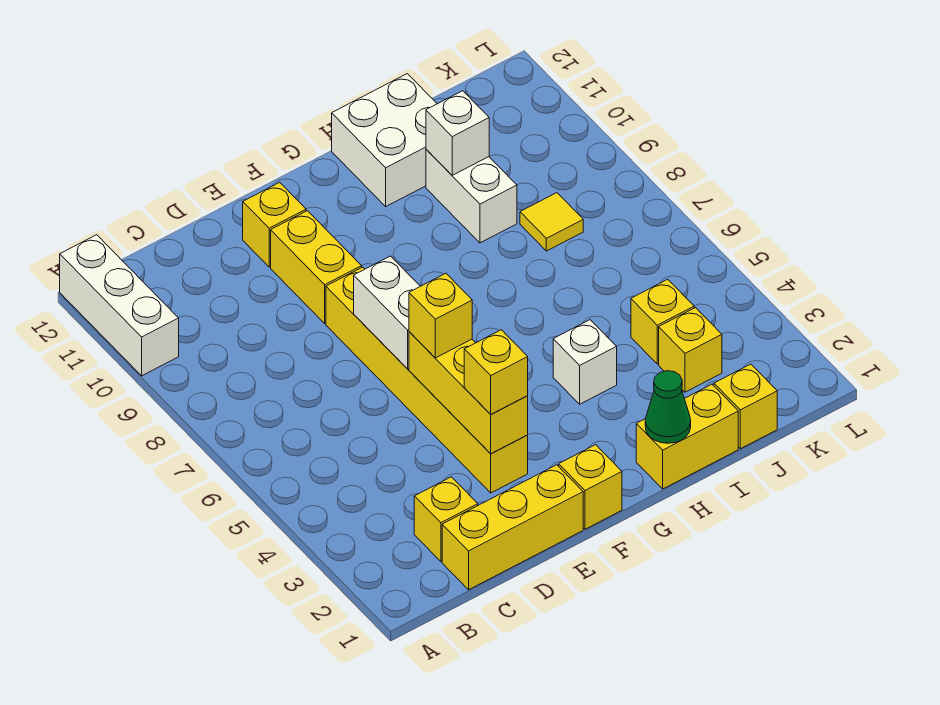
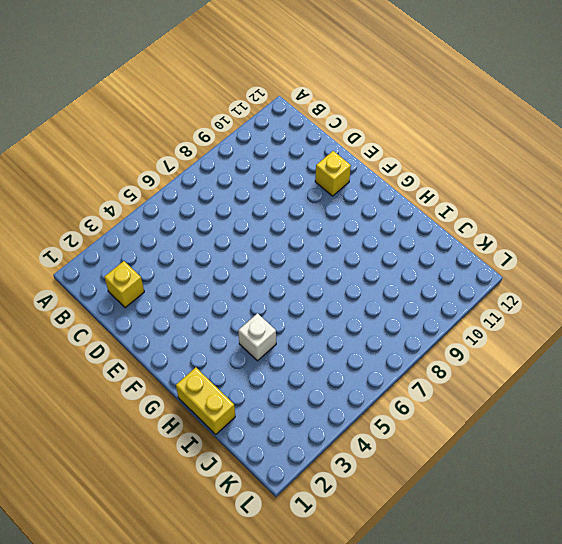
none -> white brick A10:A12 level 1
none -> yellow brick C1:E1 level 1
none -> yellow brick E3:E8 level 1

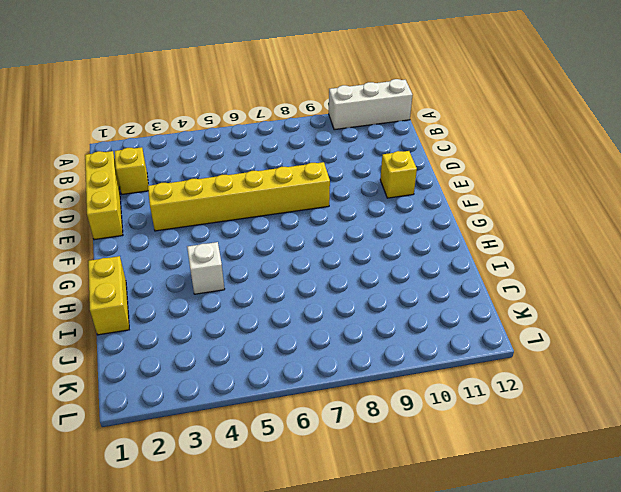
none -> yellow brick E9:E10 level 1
none -> yellow brick F1 level 1
none -> white brick H11:I12 level 1

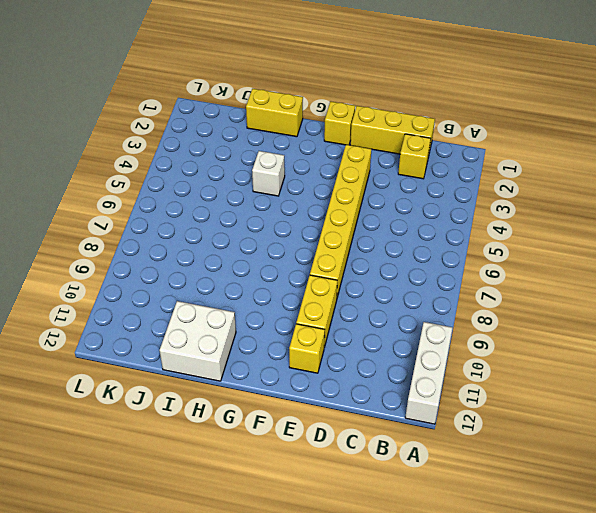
none -> white brick I9:I10 level 1
none -> yellow brick J1 level 1
none -> yellow brick J3 level 1

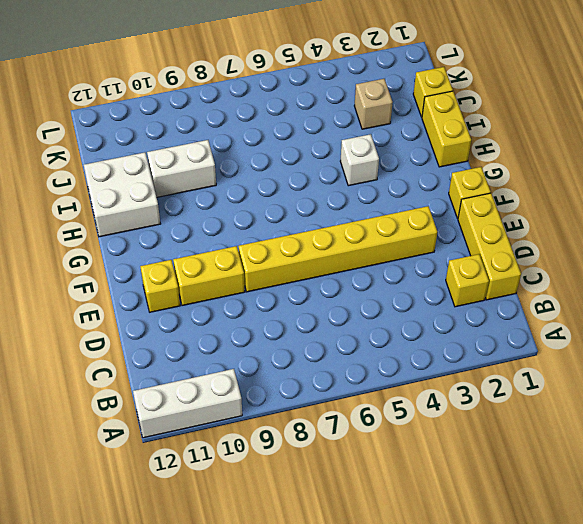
tan brick J3 level 1 -> yellow brick J3 level 1
none -> yellow brick J4 level 1
none -> yellow tile J8 level 1
none -> yellow brick E3:E5 level 2

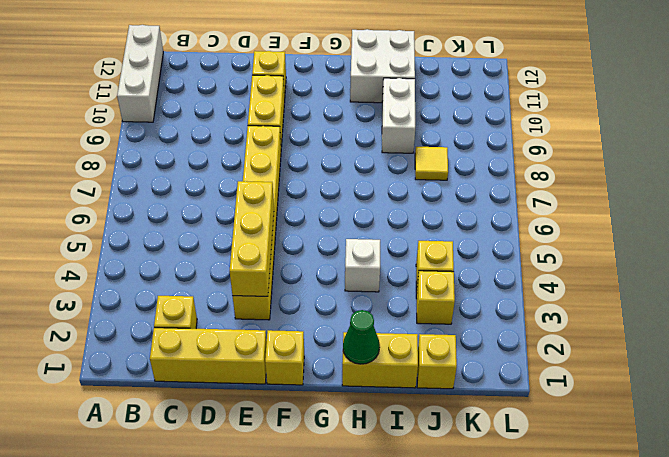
none -> white brick E6:E7 level 2
none -> white brick I10 level 2
none -> yellow brick E3 level 3

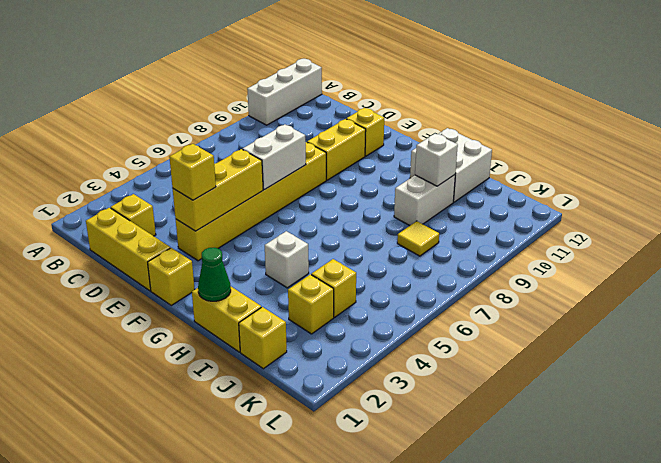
none -> yellow brick E5 level 3

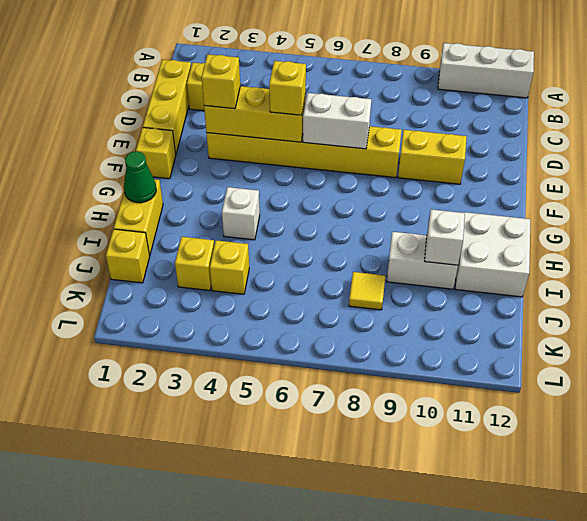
none -> yellow brick E11 level 1

